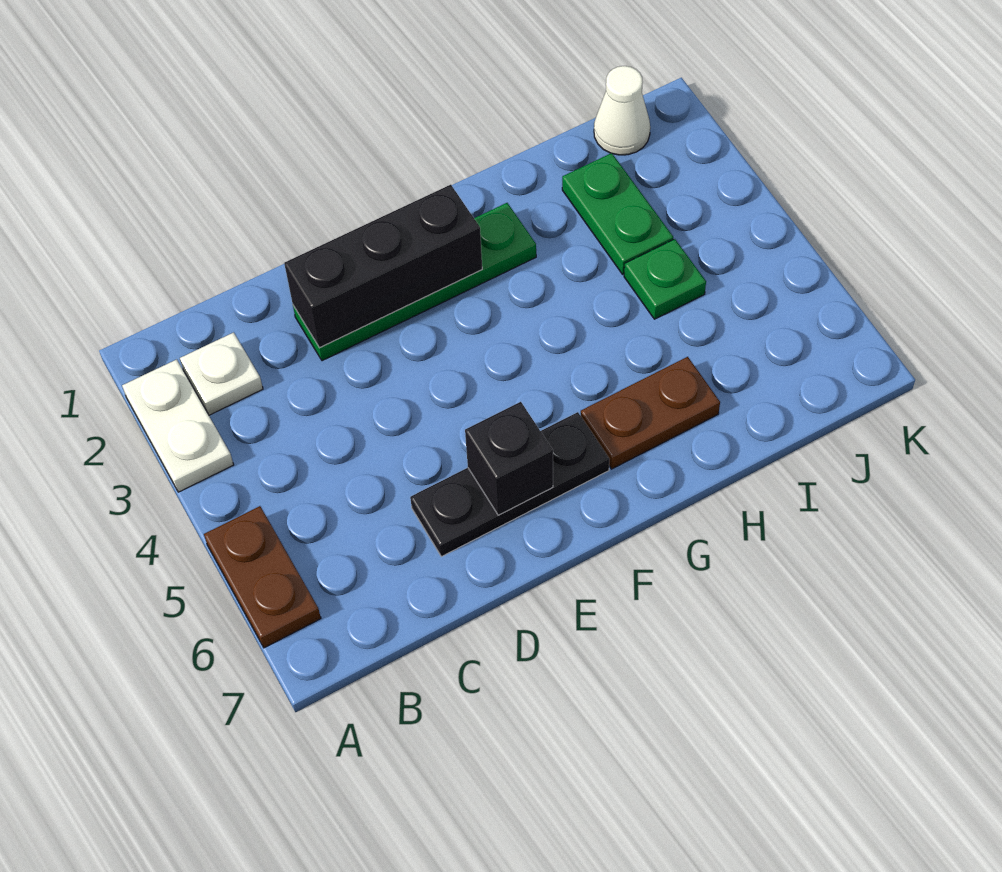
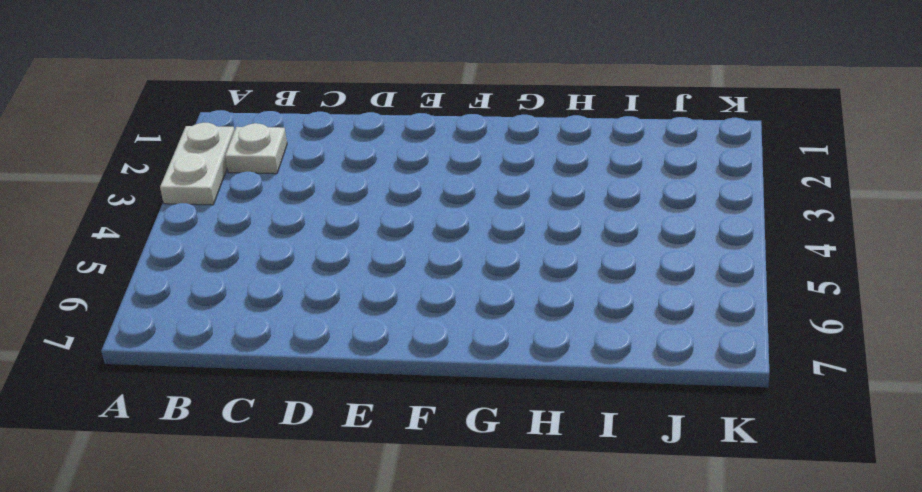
none -> brown plate A5:A6 level 1
none -> green plate D2:G2 level 1

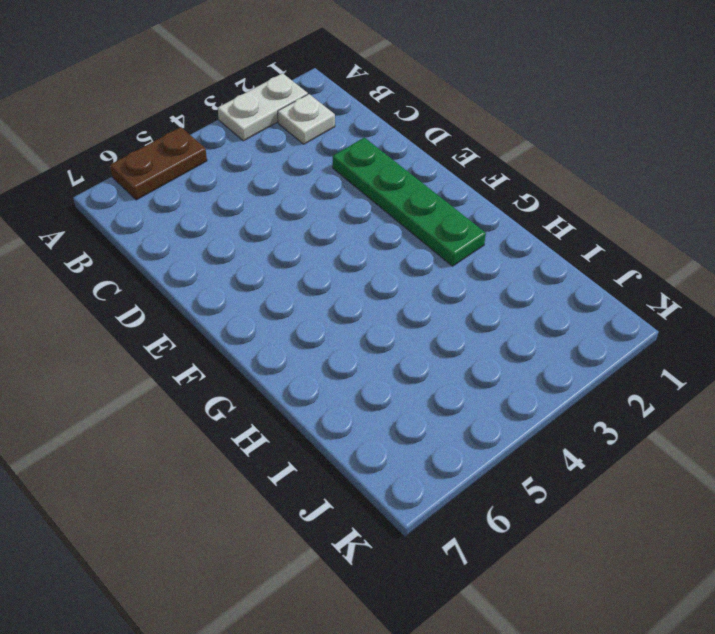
none -> black plate D6:F6 level 1
none -> brown plate G6:H6 level 1

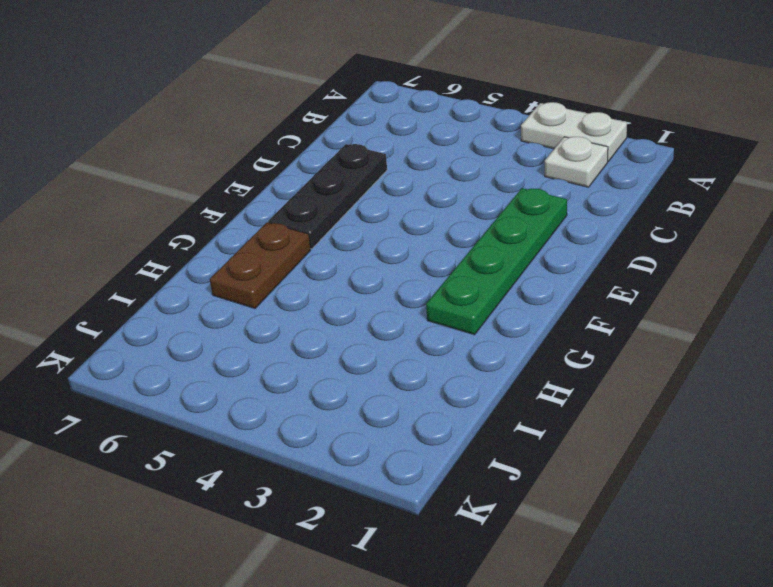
none -> brown plate A5:A6 level 1
none -> green plate I2:I3 level 1

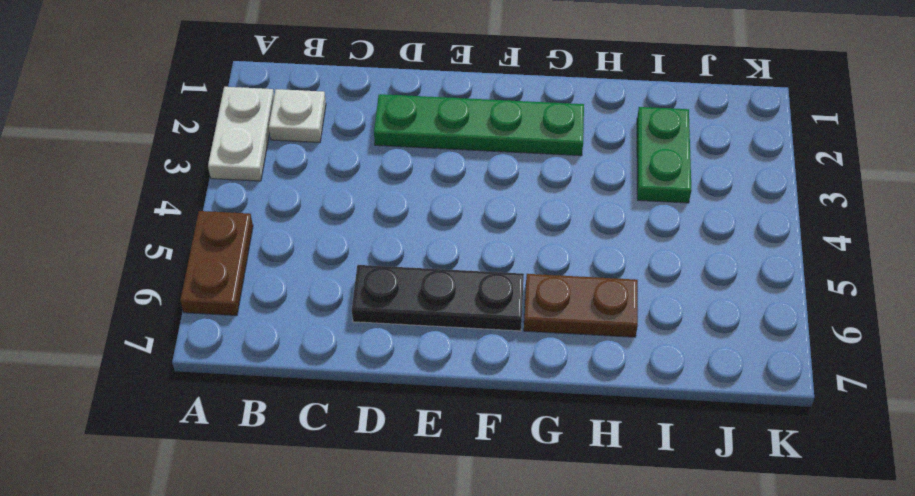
none -> green plate I4 level 1
none -> white cone J1 level 1

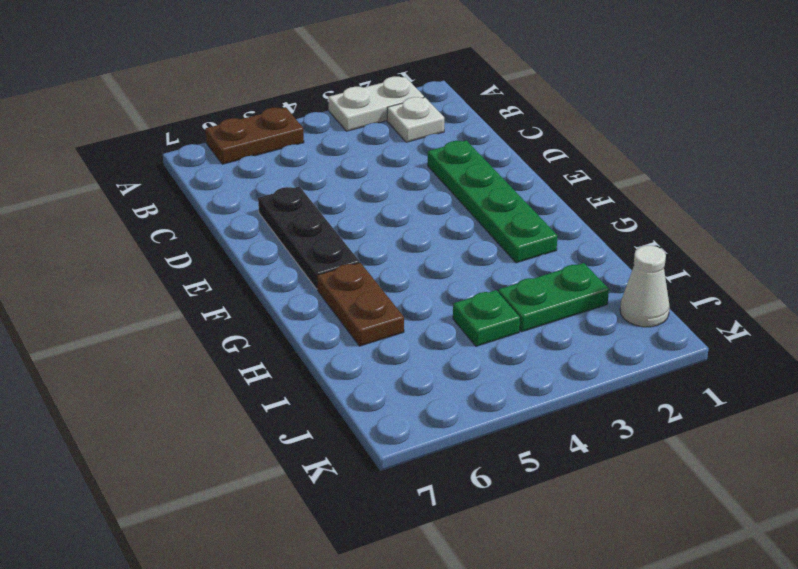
none -> black brick D2:F2 level 2
none -> black brick E6 level 2

